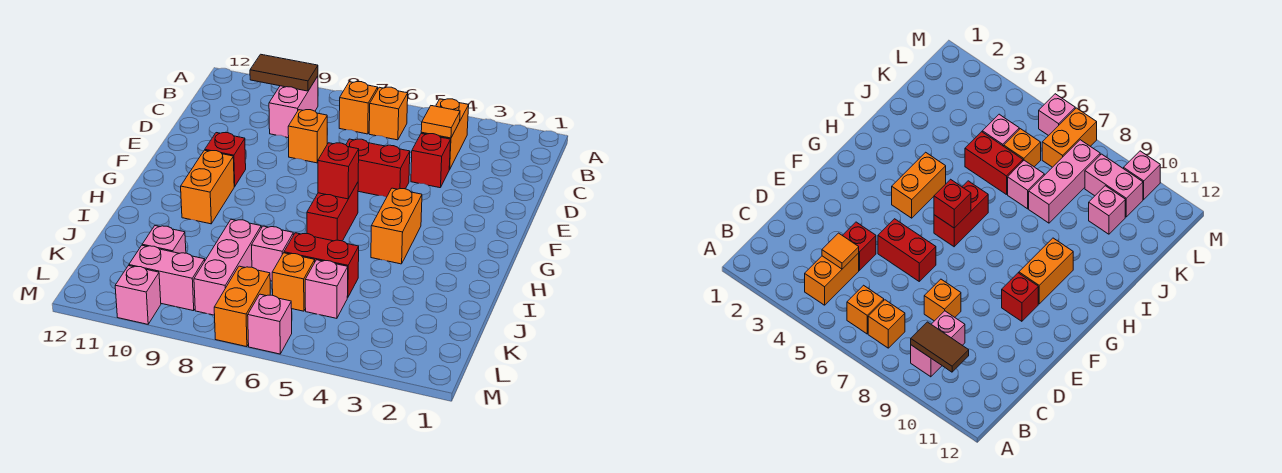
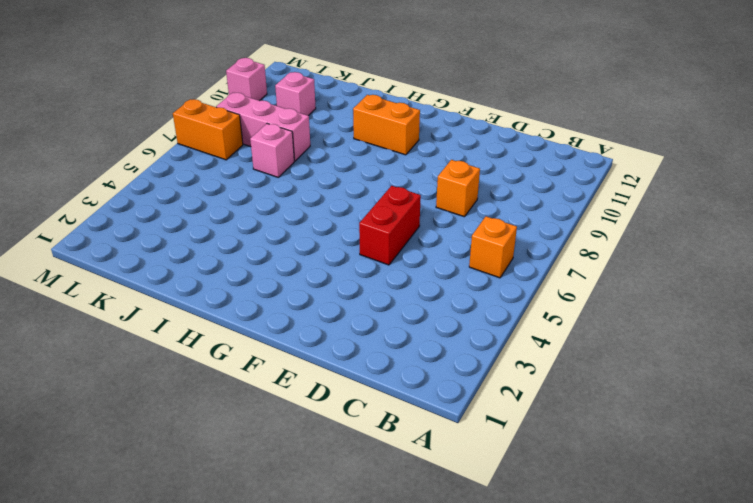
none -> orange brick B4:C4 level 1
none -> orange brick B7 level 1
none -> pink brick B9:C9 level 1

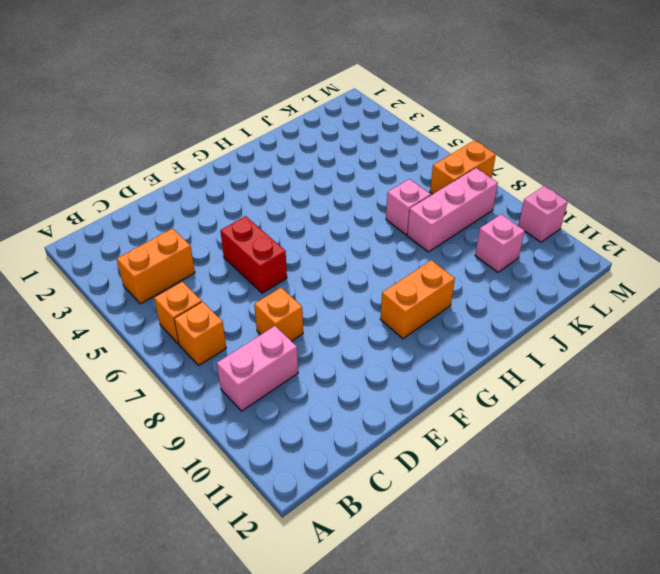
none -> red brick D4 level 1
none -> red brick F10 level 1
none -> orange brick G4:H4 level 1

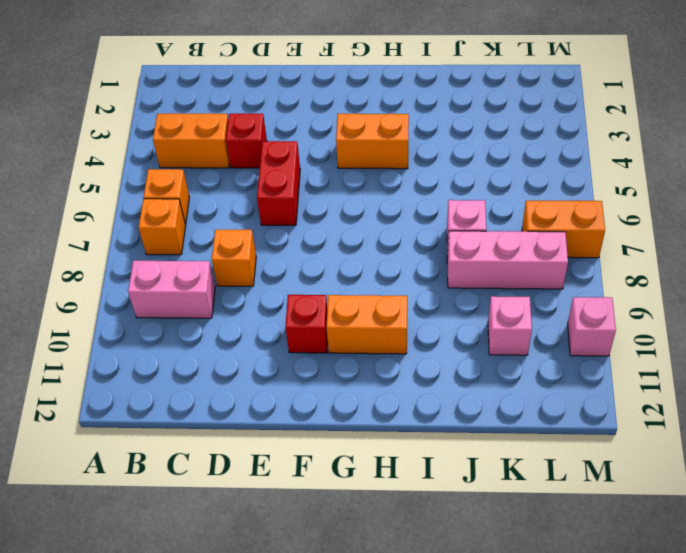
none -> red brick G6:H6 level 1
none -> red brick J5:J6 level 1
none -> pink brick K5 level 1

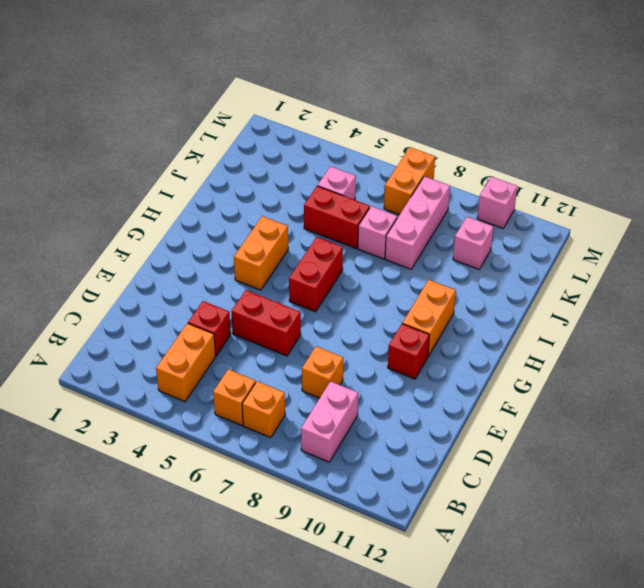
none -> orange brick K6 level 1
none -> pink brick L9:L10 level 1
none -> pink brick M6 level 1

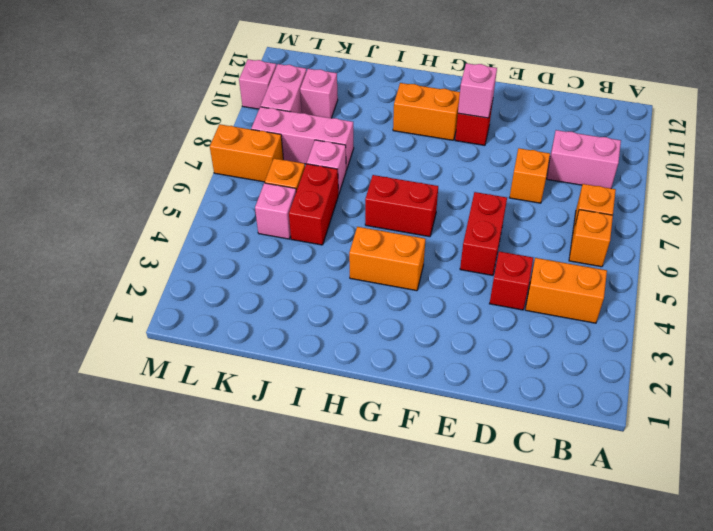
pink brick F10 level 2 -> pink brick M6 level 1
none -> brown tile B9:B10 level 2
none -> orange tile C4 level 2
none -> red brick G6 level 2

